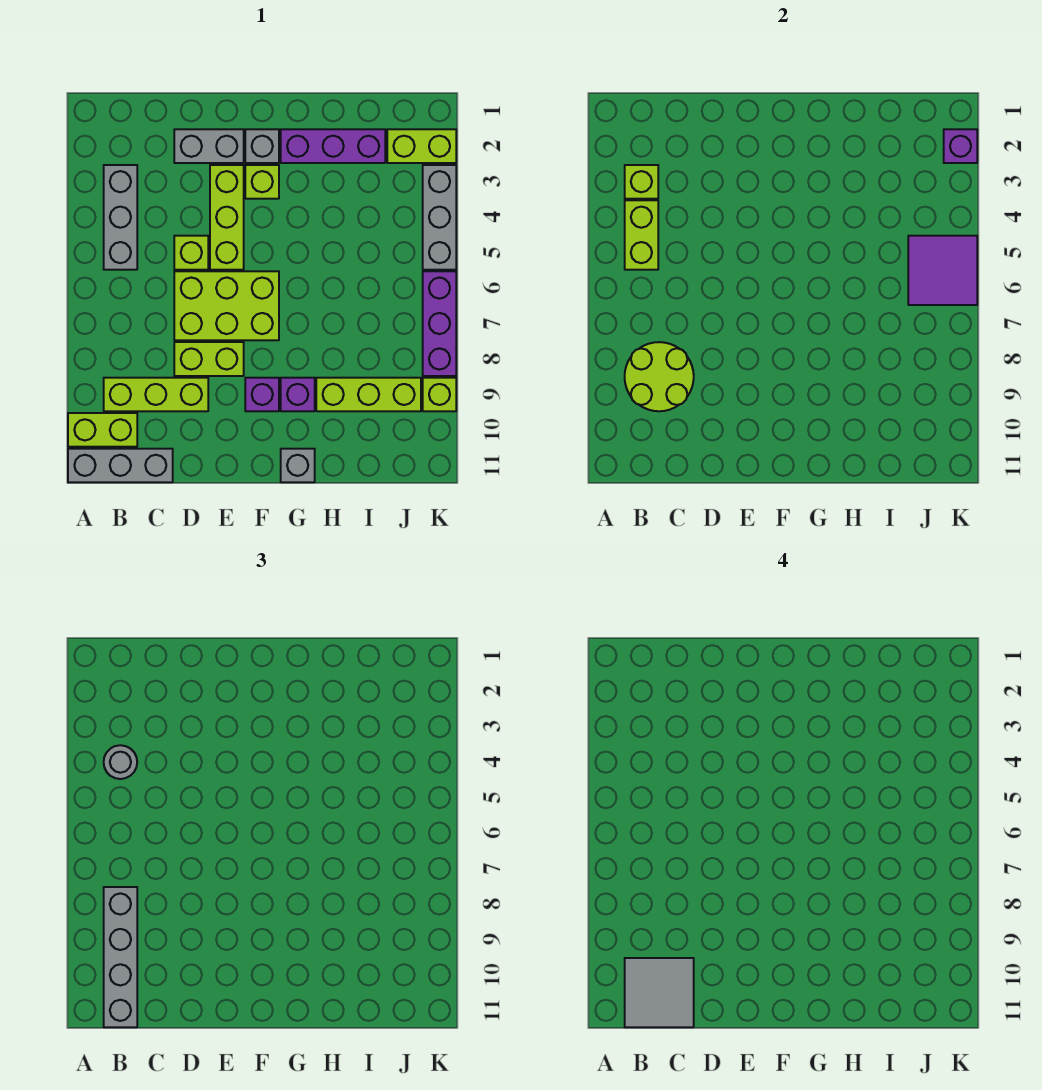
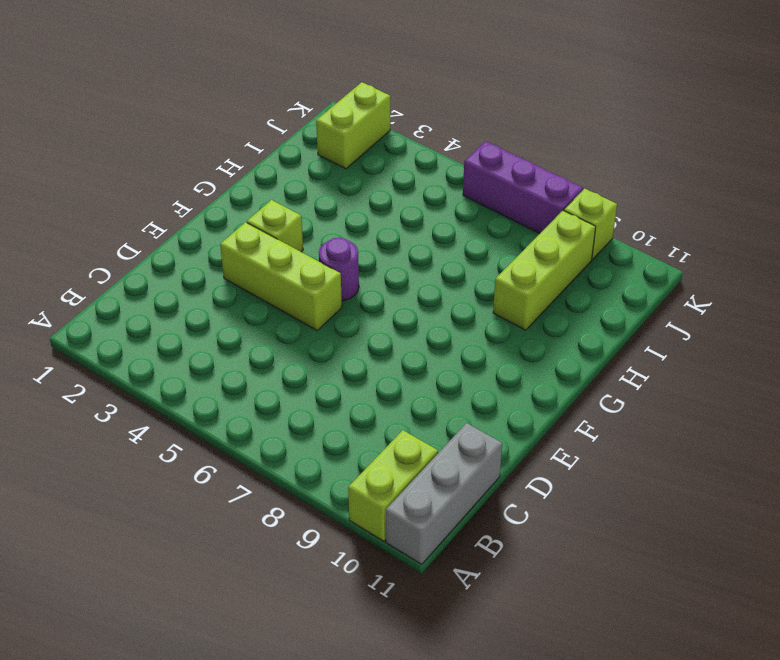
purple round brick F5 level 1 -> none
none -> grey brick B3:B5 level 1
none -> lime brick B9:D9 level 1
none -> grey brick D2:E2 level 1

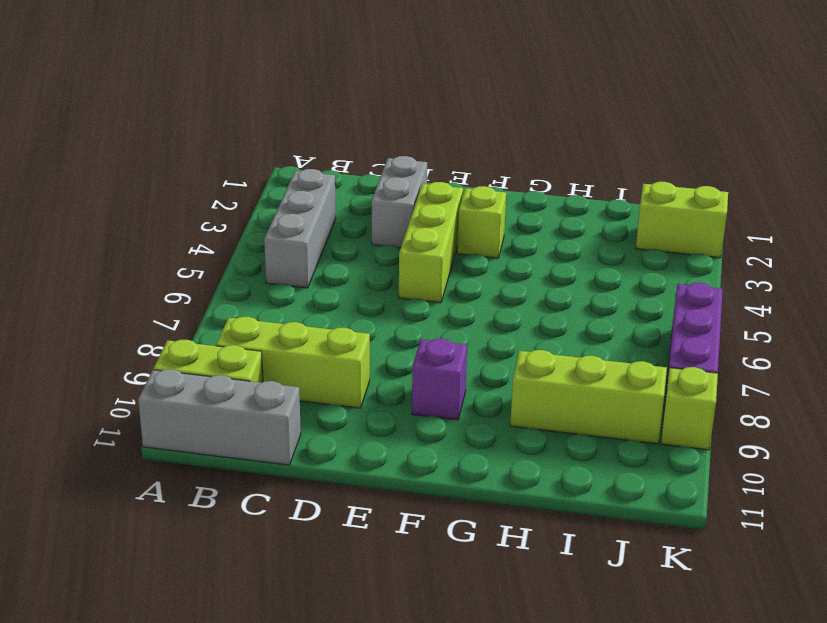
grey brick D2:D3 level 1 -> grey brick D2:E2 level 1
none -> lime brick D5 level 1
none -> lime brick D6:F7 level 1
none -> lime brick D8:E8 level 1

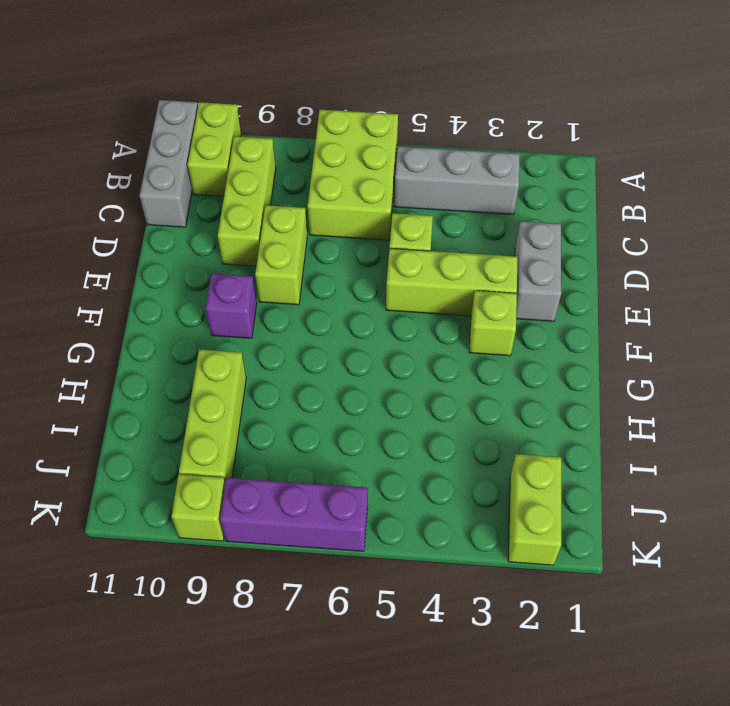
lime brick A6:C7 level 1 -> lime brick D6:F7 level 1
none -> grey brick F2 level 1
none -> purple brick G2:I2 level 1
none -> purple brick G9 level 1

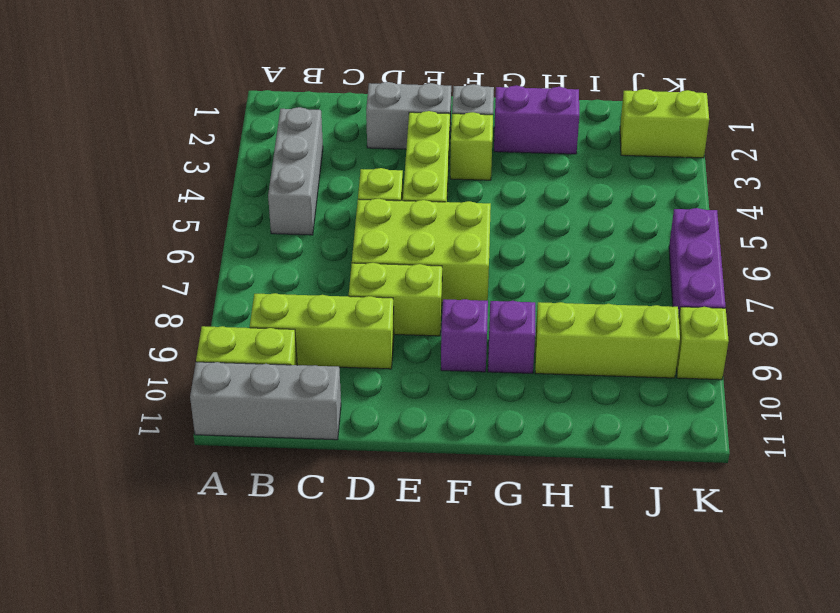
purple brick G2:H2 level 1 -> purple brick G2:I2 level 1
none -> grey brick G11 level 1
none -> grey brick K3:K5 level 1
none -> lime brick B3 level 2

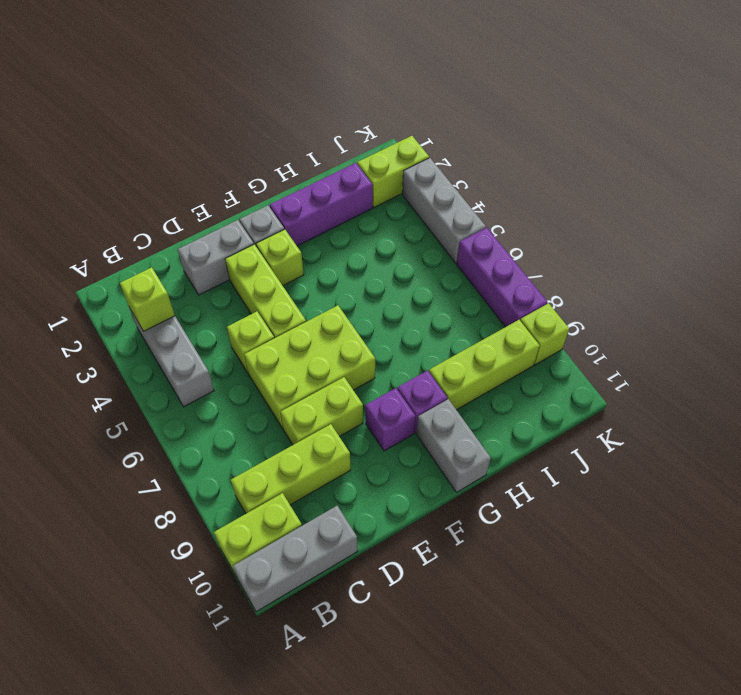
grey brick G10:G11 level 1 -> grey brick G11 level 1
none -> lime brick B4:B5 level 2
none -> lime round brick B8:C9 level 2
none -> purple tile J5:K6 level 2

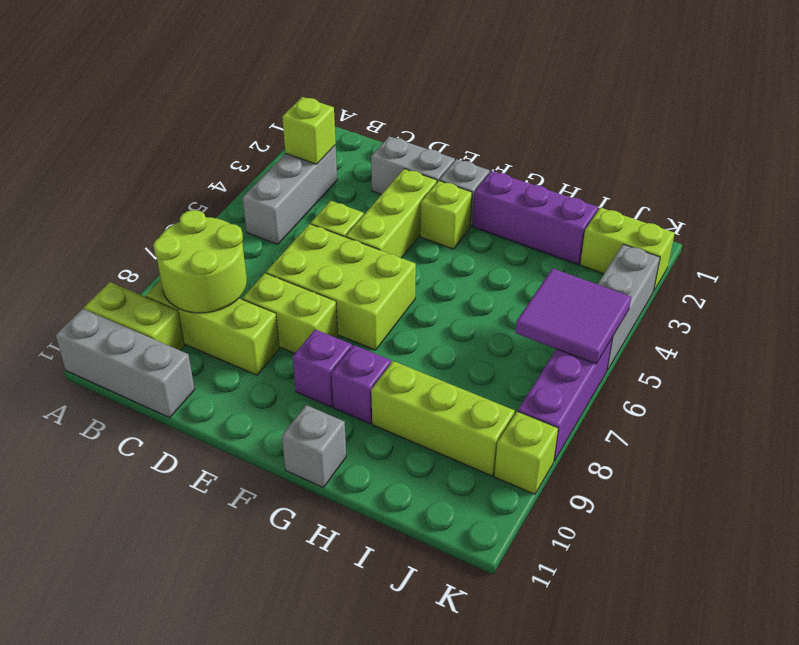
none -> lime brick B4:B5 level 2
none -> purple brick K2 level 2
none -> grey round brick B4 level 3

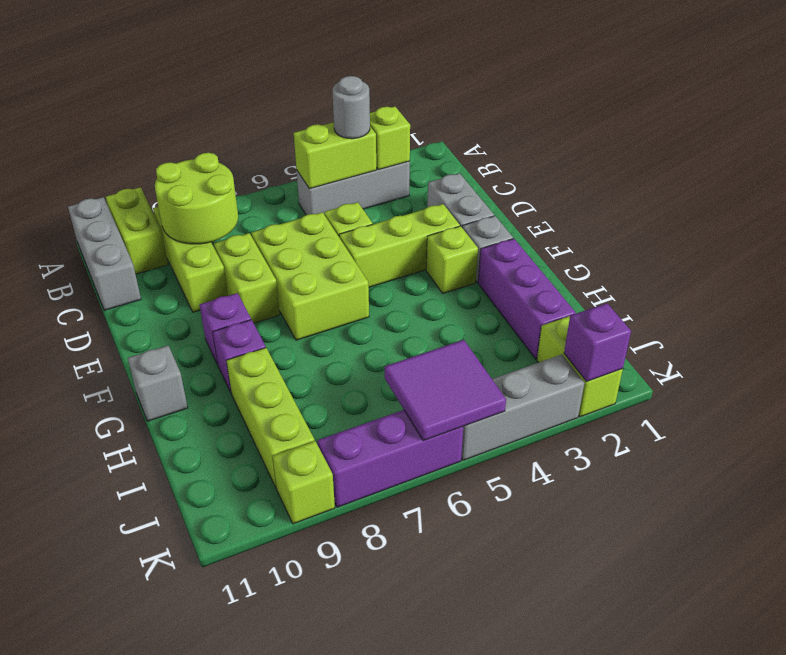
none -> grey brick B8:B11 level 3
none -> grey tile B10:C11 level 4

